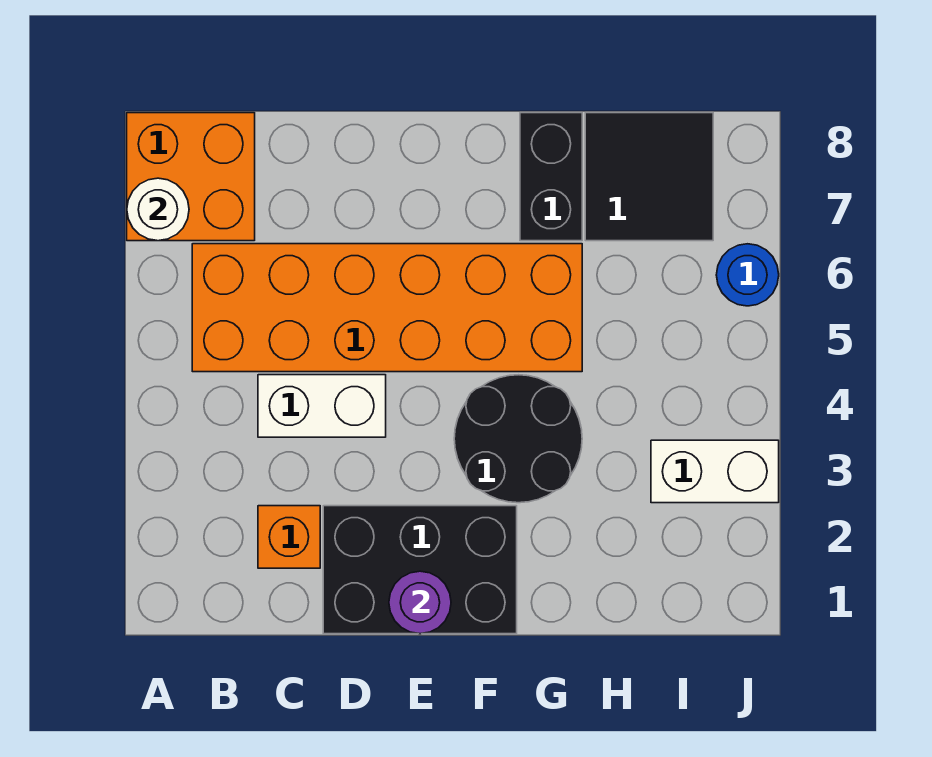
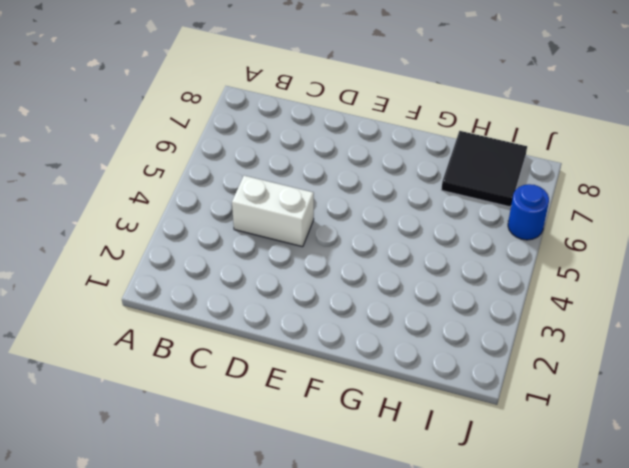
none -> orange brick A7:B8 level 1
none -> orange brick B5:G6 level 1
none -> orange brick C2 level 1

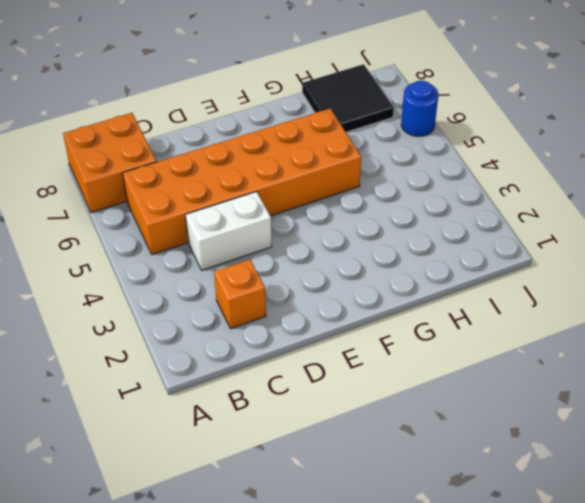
none -> black brick D1:F2 level 1
none -> black round brick F3:G4 level 1
none -> black brick G7:G8 level 1

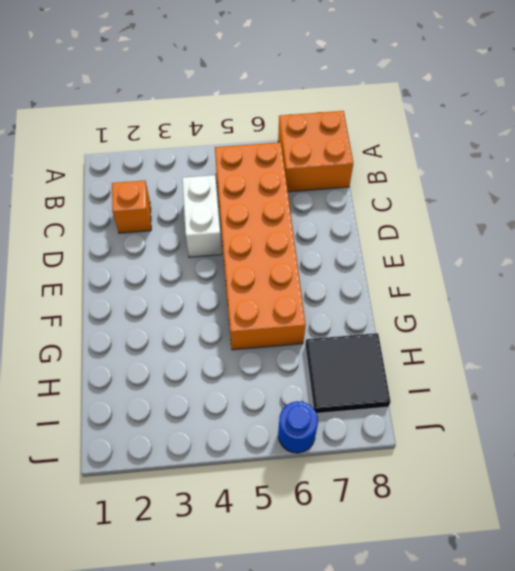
none -> black brick D1:F2 level 1
none -> black round brick F3:G4 level 1
none -> black brick G7:G8 level 1

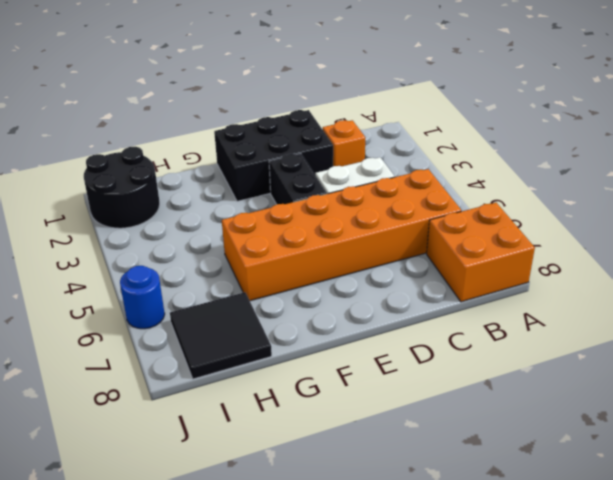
black brick E3:E4 level 1 -> black brick G7:G8 level 1
black round brick I1:J2 level 1 -> black round brick F3:G4 level 1
none -> white brick I3:J3 level 1
none -> white round brick A7 level 2
none -> purple round brick E1 level 2

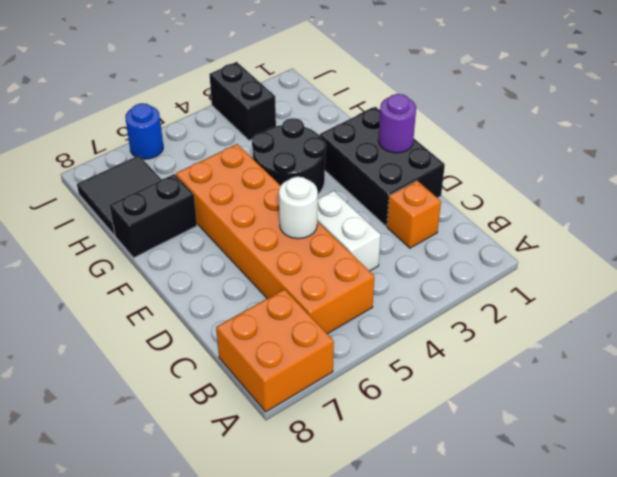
white round brick D5 level 2 -> white round brick A7 level 2
black brick I3:J3 level 1 -> white brick I3:J3 level 1

